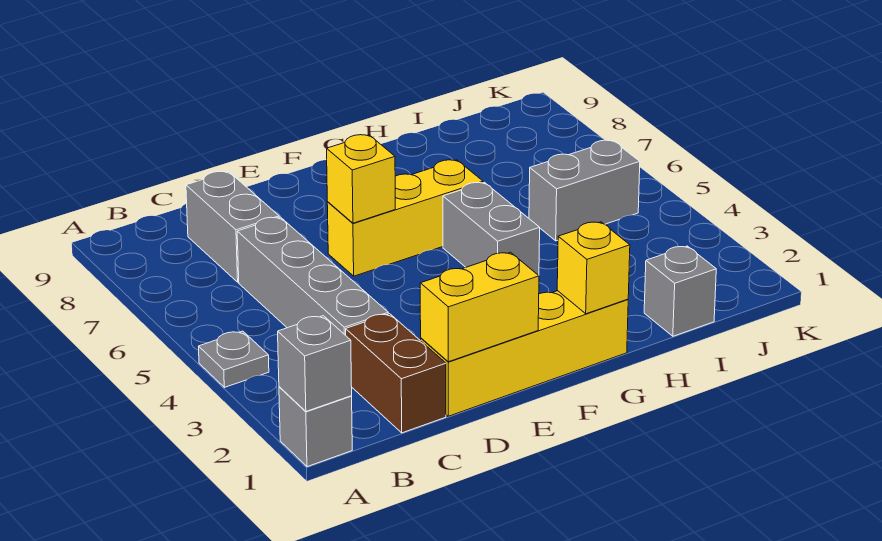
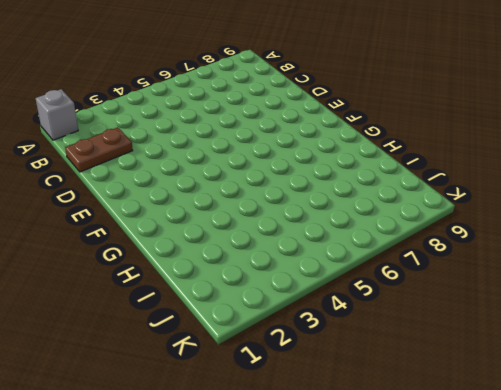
brown plate C1:C2 level 1 -> brown brick C1:C2 level 1
none -> grey plate A4 level 1
none -> grey brick C3:C6 level 1
none -> grey brick C7:C8 level 1

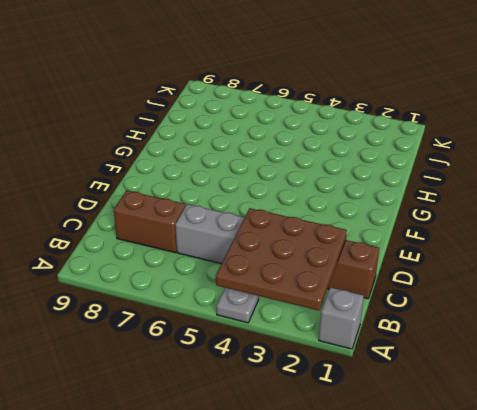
brown plate A2:C4 level 2 -> none
brown brick C7:C8 level 1 -> grey brick C7:C8 level 1
none -> yellow brick D1:G1 level 1
none -> yellow brick E6:G6 level 1
none -> grey brick G4:G5 level 1

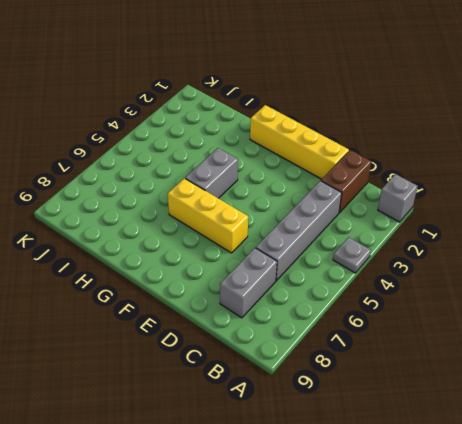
none -> grey brick I1 level 1
none -> grey brick I5:J5 level 1
none -> grey brick A1 level 2

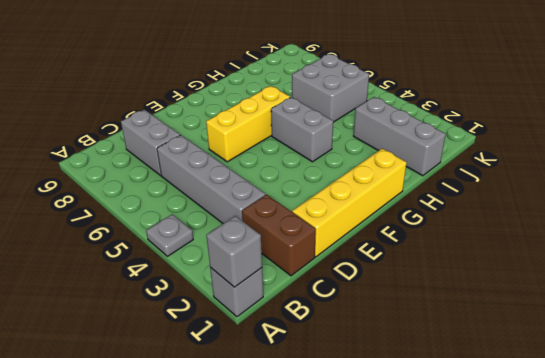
grey brick I1:I3 level 1 -> grey brick I1 level 1
grey brick I5:J6 level 1 -> grey brick I5:J5 level 1
none -> yellow brick D1:E1 level 2
none -> yellow brick E6 level 2
none -> yellow brick G1 level 2

